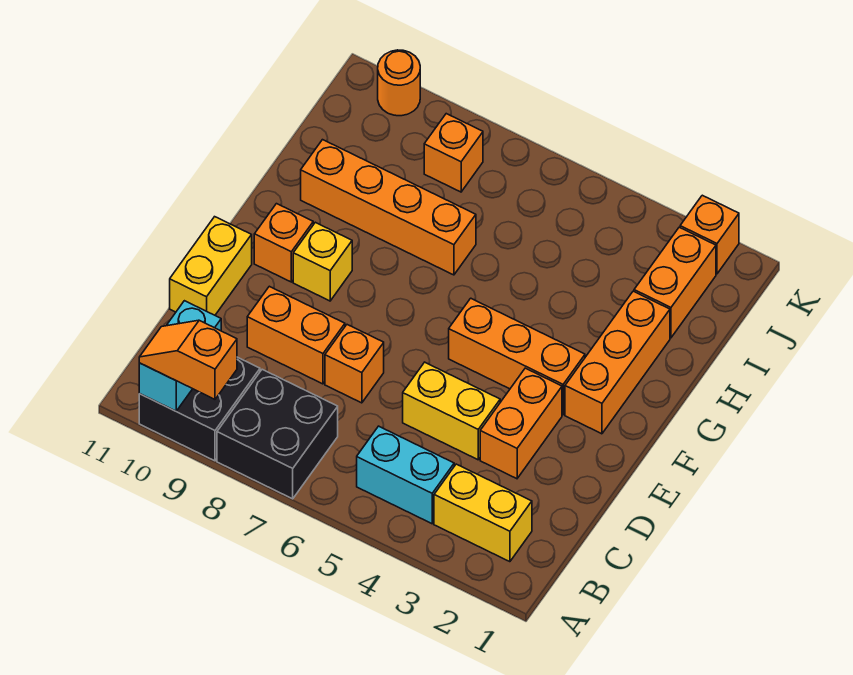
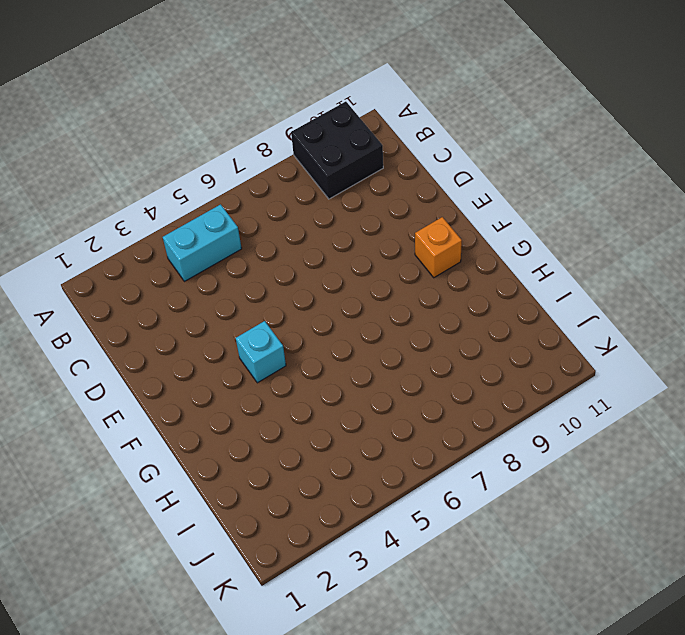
cyan brick F4 level 1 -> orange brick F3:F5 level 1
none -> black brick A7:B8 level 1
none -> yellow brick B2:B3 level 1
none -> orange brick D3:E3 level 1

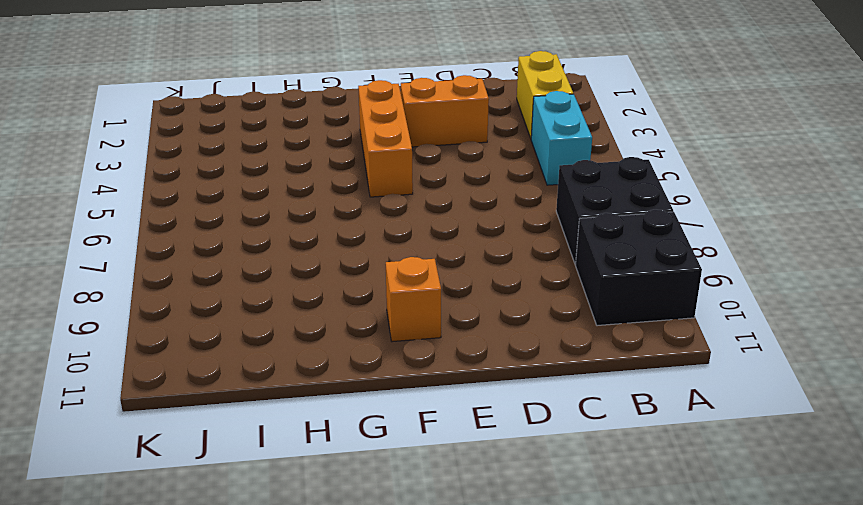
none -> yellow brick D4:D5 level 1
none -> orange brick D7 level 1
none -> orange brick D8:D9 level 1

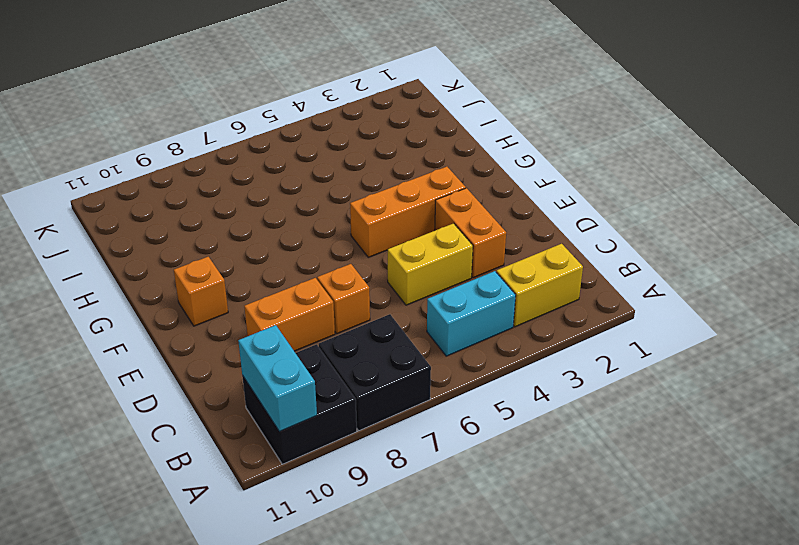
none -> yellow brick D11:E11 level 1
none -> orange brick F2:H2 level 1
none -> yellow brick F9 level 1

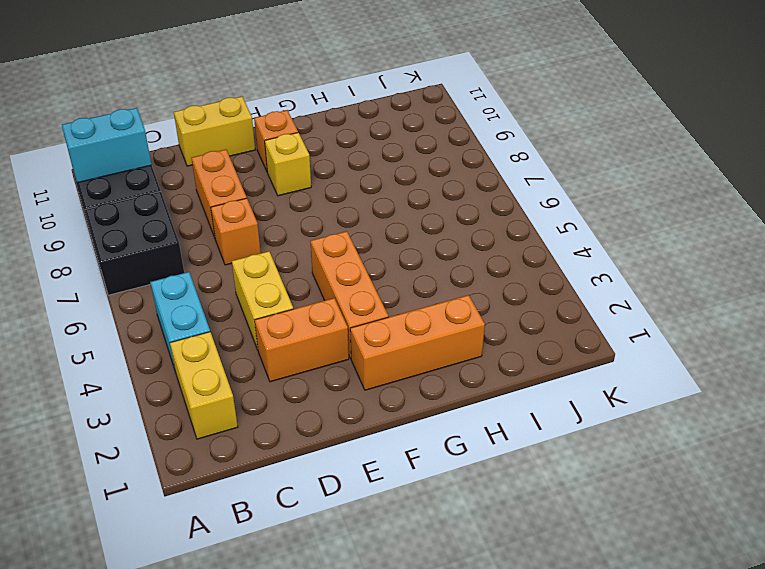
none -> orange brick H7:H10 level 1
none -> orange brick I2:J2 level 1
none -> orange brick J8 level 1

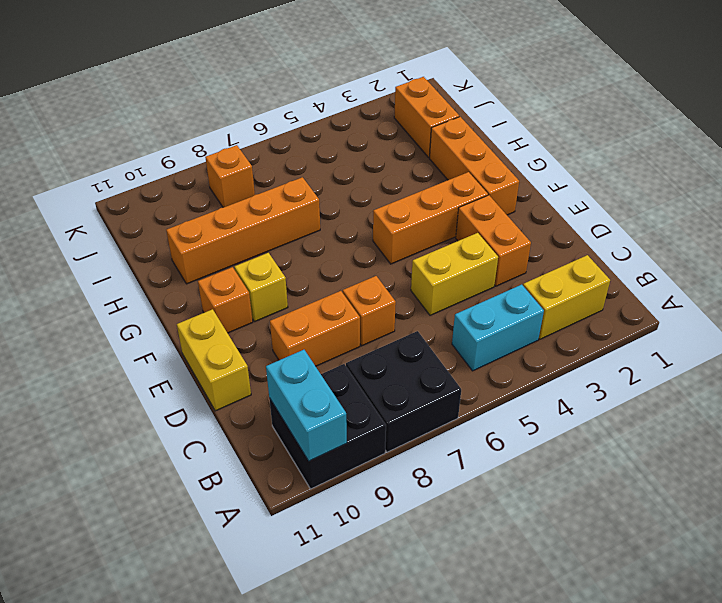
none -> orange brick K2 level 1
none -> orange round brick K10 level 1
none -> orange slope A9:A10 level 3 top 9

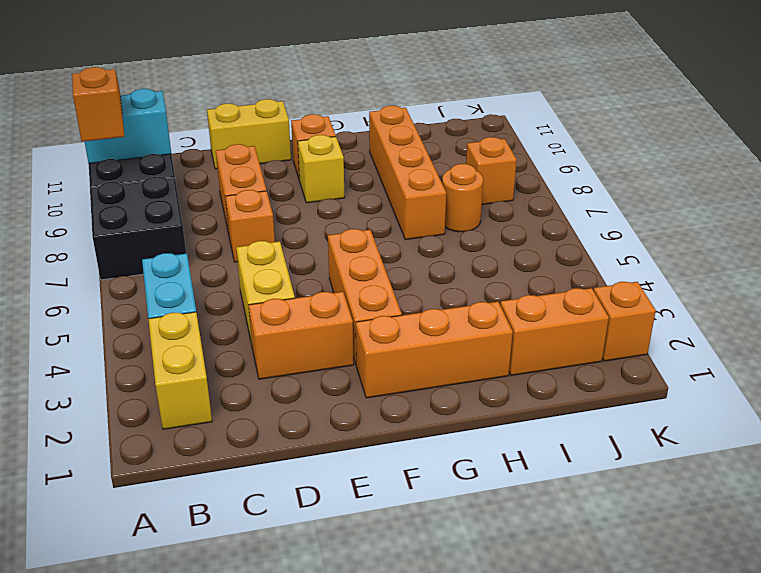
orange round brick I7 level 1 -> orange round brick K10 level 1

